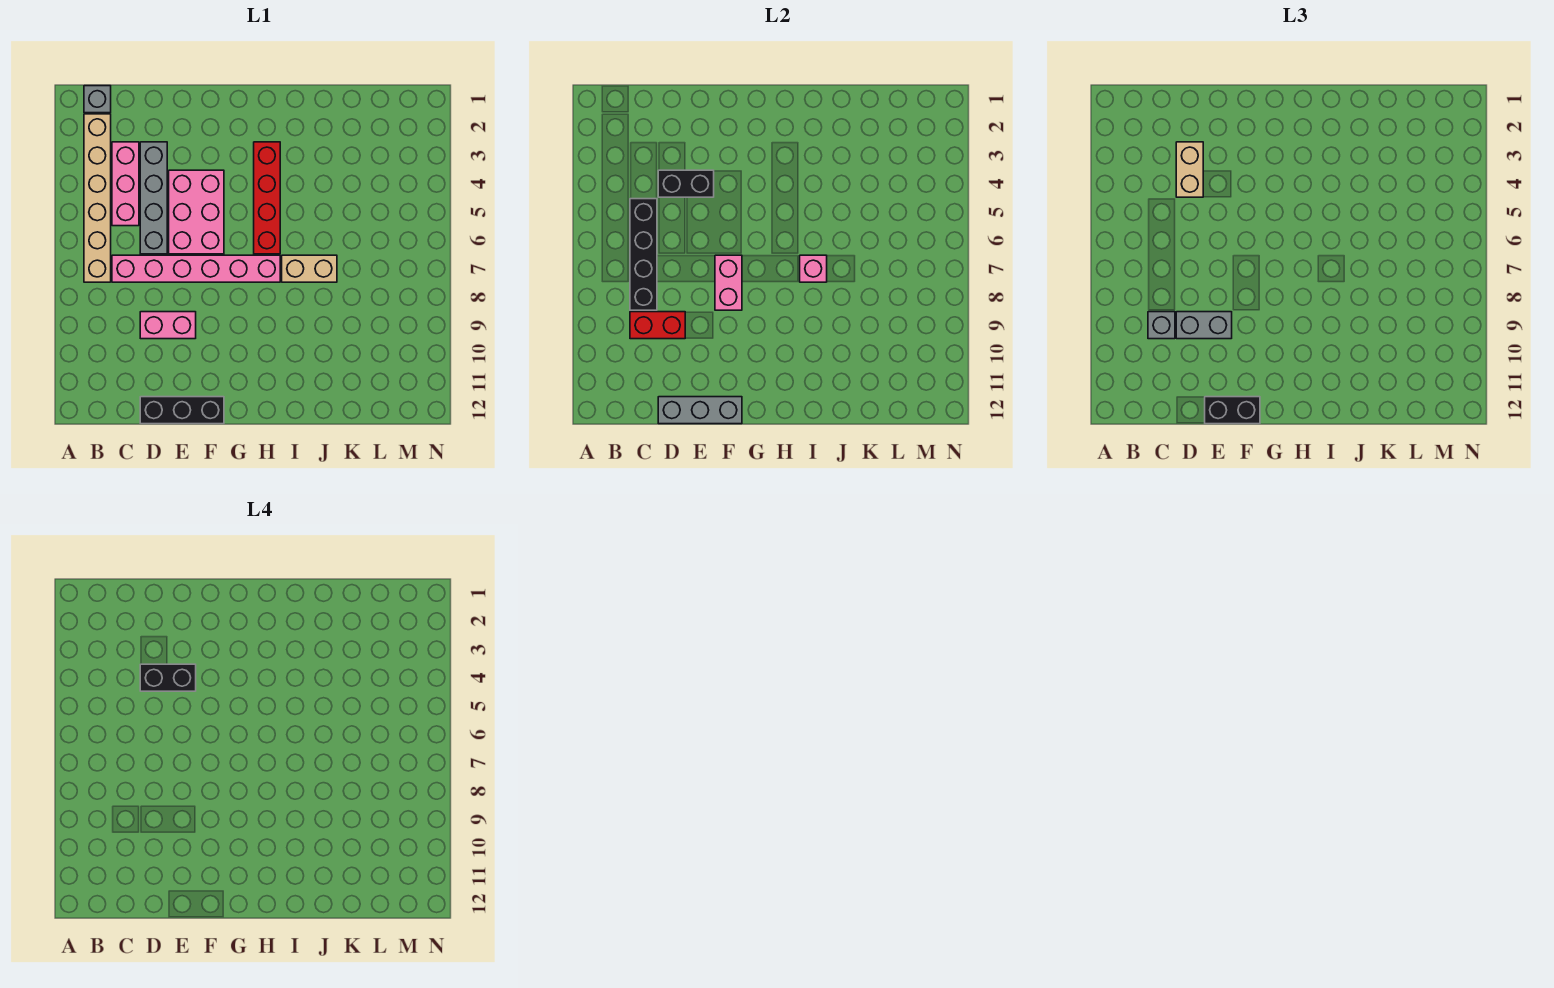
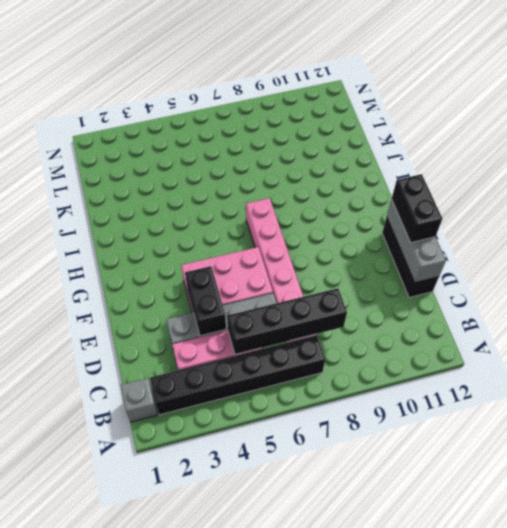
black brick B2:B7 level 1 -> tan brick B2:B7 level 1
none -> pink brick D9:E9 level 1
none -> red brick H3:H6 level 1
none -> tan brick I7:J7 level 1

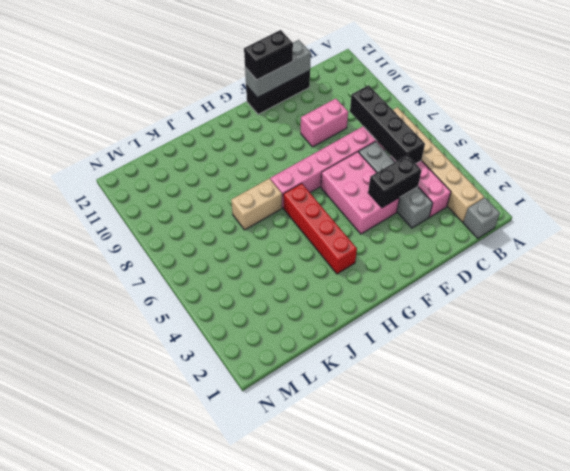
none -> red brick C9:D9 level 2
none -> pink brick F7:F8 level 2
none -> pink brick I7 level 2

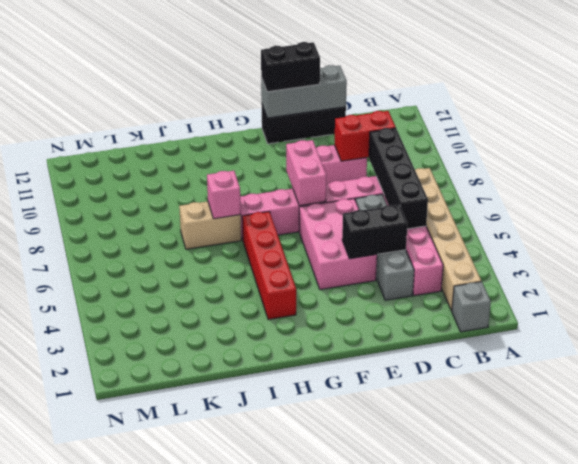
none -> grey brick C9 level 3
none -> tan brick D3:D4 level 3
none -> grey brick D9:E9 level 3

